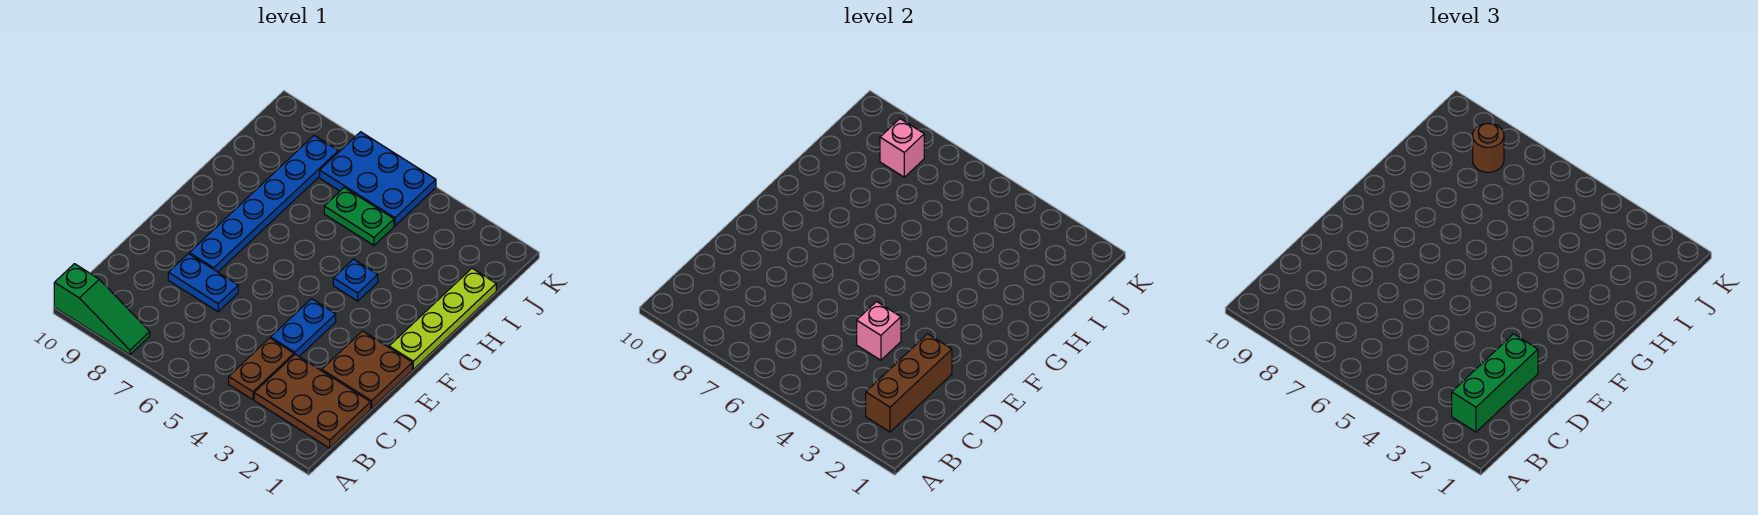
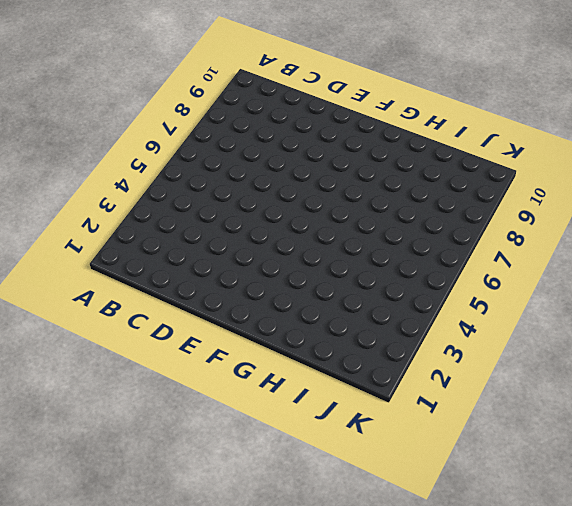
none -> green slope A8:A10 level 1 top 10
none -> brown plate B1:C3 level 1
none -> brown plate B4:C4 level 1

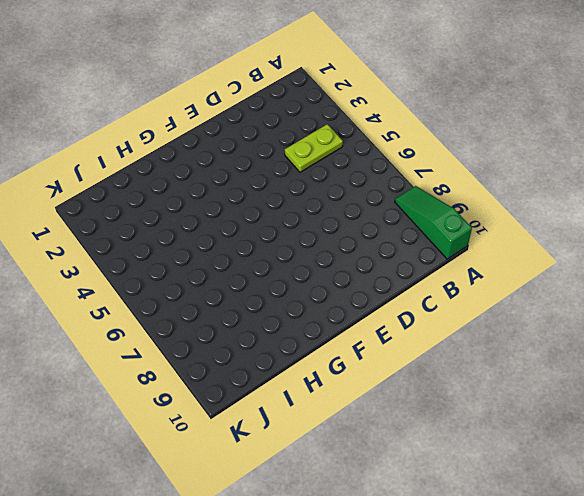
lime plate B4:C4 level 1 -> brown plate B4:C4 level 1
none -> brown plate B1:C3 level 1
none -> brown plate D1:E2 level 1
none -> blue plate D4:E4 level 1

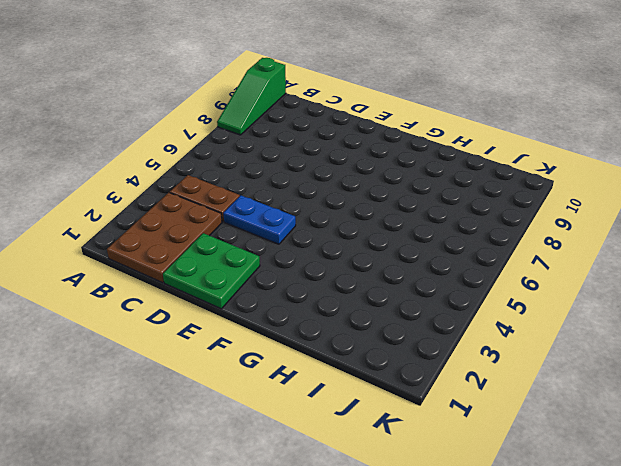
green plate D1:E2 level 1 -> brown plate D1:E2 level 1
none -> blue plate D7:D8 level 1
none -> blue plate E8:J8 level 1
none -> lime plate F1:I1 level 1

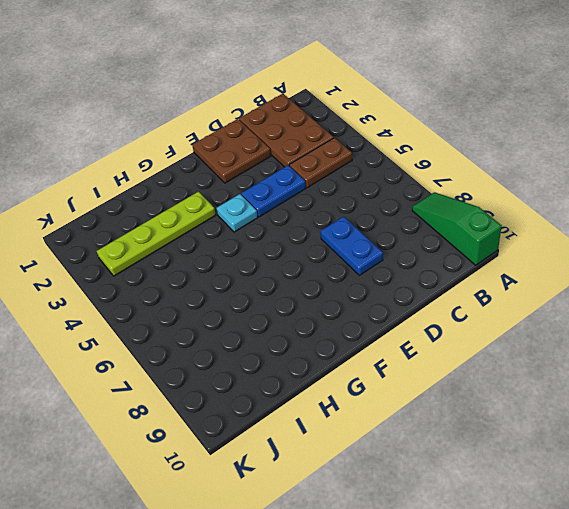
cyan plate F4 level 1 -> none
lime plate G3:J3 level 1 -> lime plate F1:I1 level 1
none -> blue plate E8:J8 level 1
none -> blue plate G4 level 1
none -> green plate I5:I6 level 1

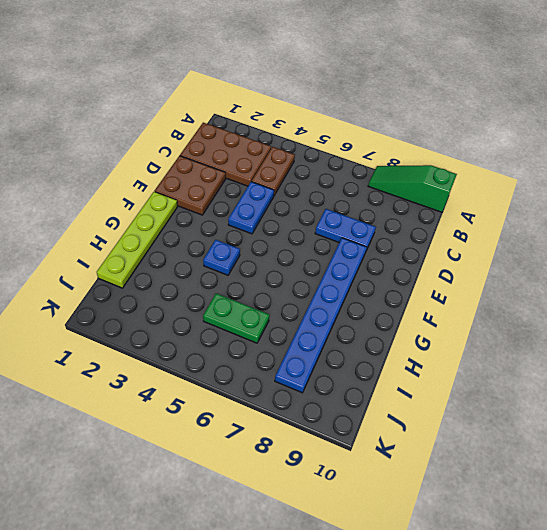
none -> blue plate J5:K7 level 1
none -> brown brick B2:D2 level 2
none -> pink brick D4 level 2

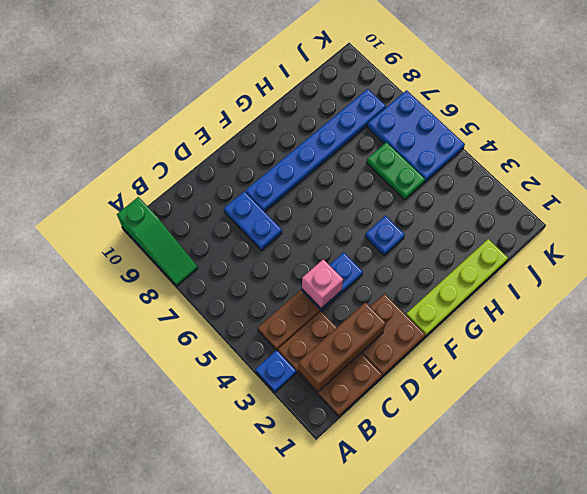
blue plate A3 level 1 -> none
none -> pink brick J8 level 2
none -> green brick B2:D2 level 3
none -> brown round brick J8 level 3

